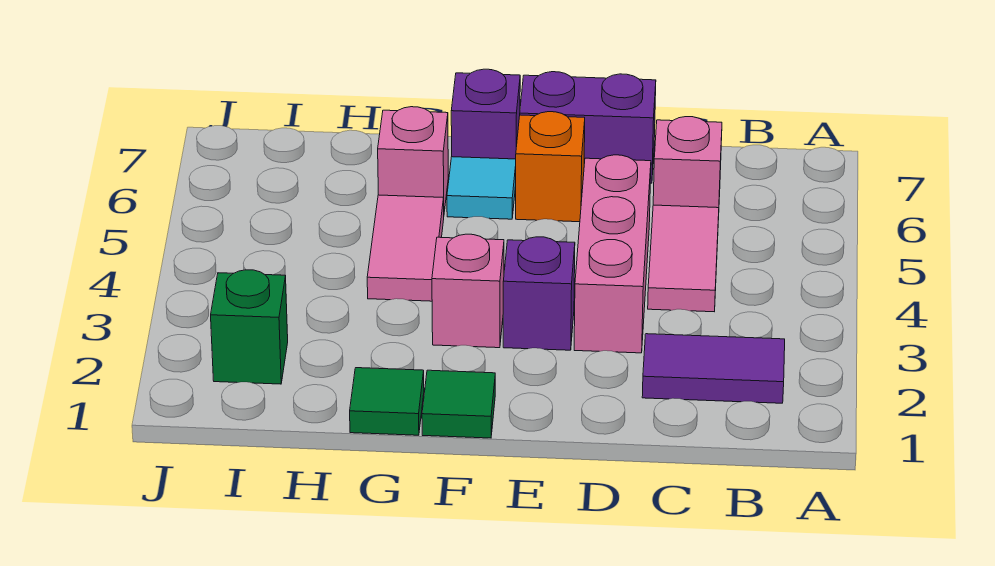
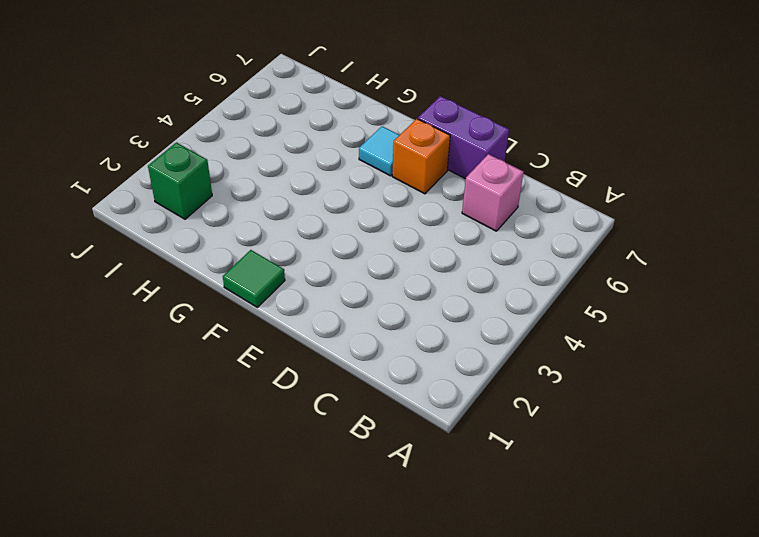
none -> purple tile B2:C2 level 1
none -> pink tile C4:C5 level 1
none -> pink brick D3:D5 level 1

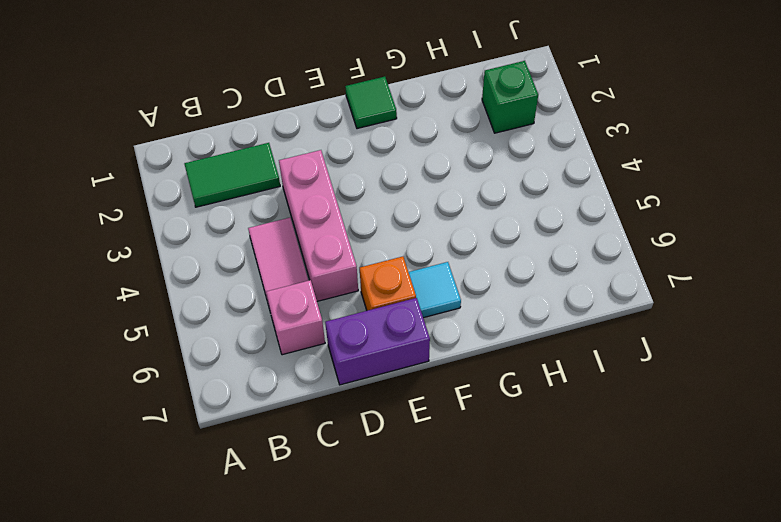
green tile B2:C2 level 1 -> purple tile B2:C2 level 1
none -> purple brick E3 level 1
none -> pink brick F3 level 1
none -> purple brick F7 level 1

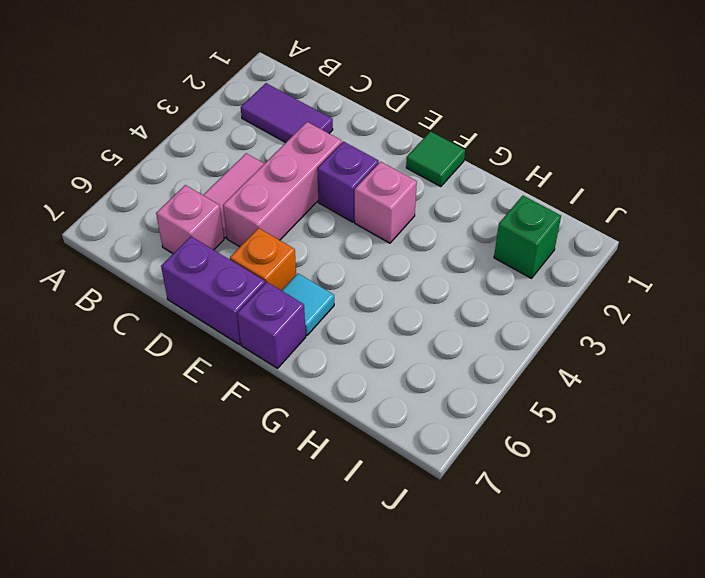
none -> green tile G1 level 1
none -> pink tile G4:G5 level 1
none -> pink brick G6 level 1

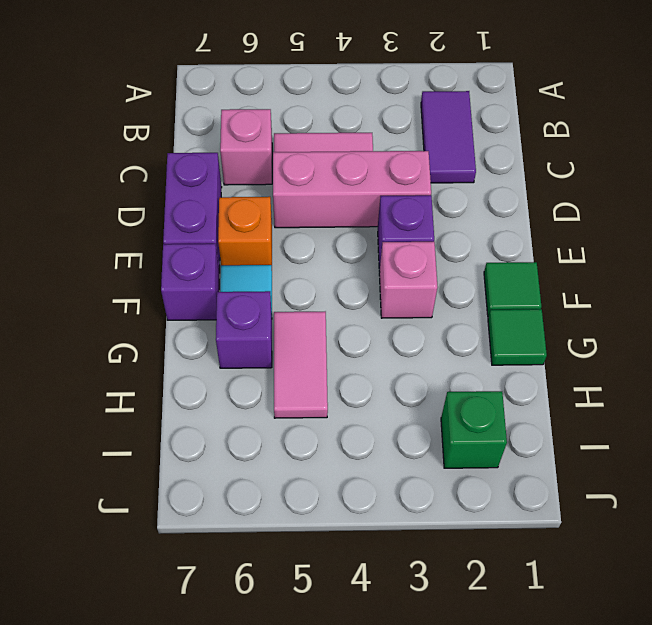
pink tile G5:H5 level 1 -> pink tile G4:G5 level 1
purple brick G6 level 1 -> pink brick G6 level 1

